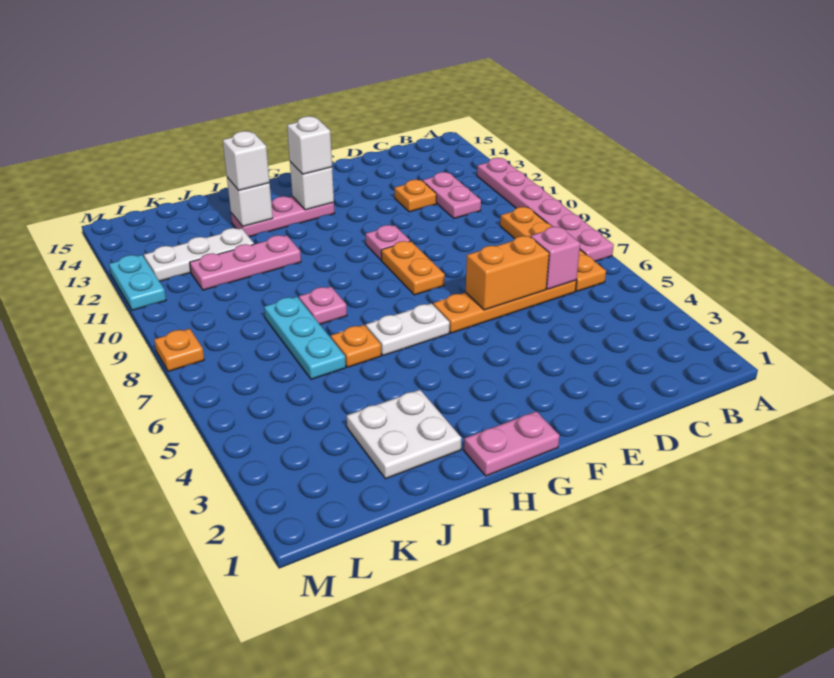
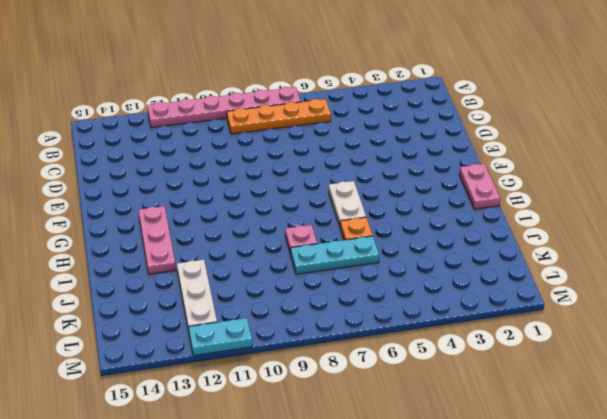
none -> orange plate C6:F6 level 1
none -> pink plate C11:C12 level 1
none -> orange plate D12 level 1

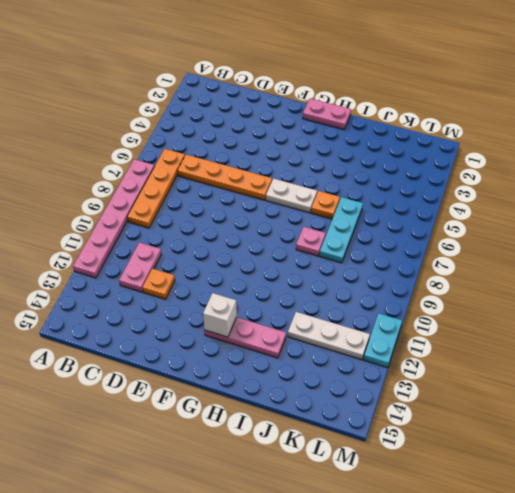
none -> orange plate F8:F9 level 1
none -> pink plate F10 level 1
none -> white plate I2:J3 level 1

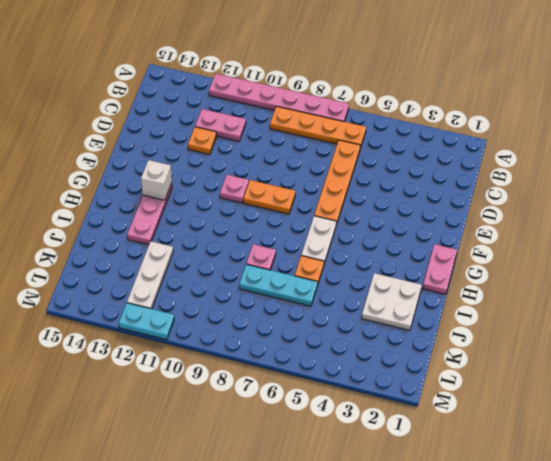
none -> pink plate I11:K11 level 1
none -> orange plate M8 level 1
none -> pink brick C6 level 2

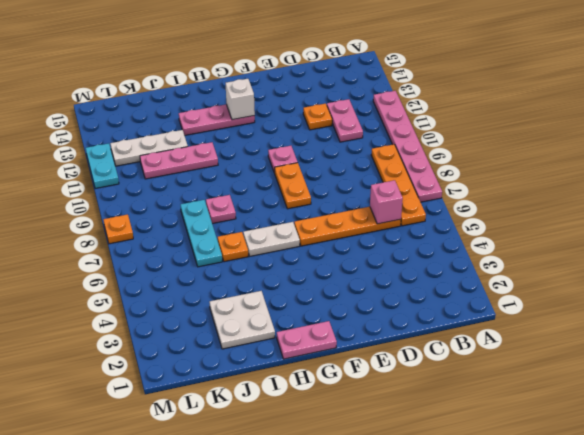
none -> orange brick D6:E6 level 2
none -> white brick I13 level 2
none -> white brick G13 level 3

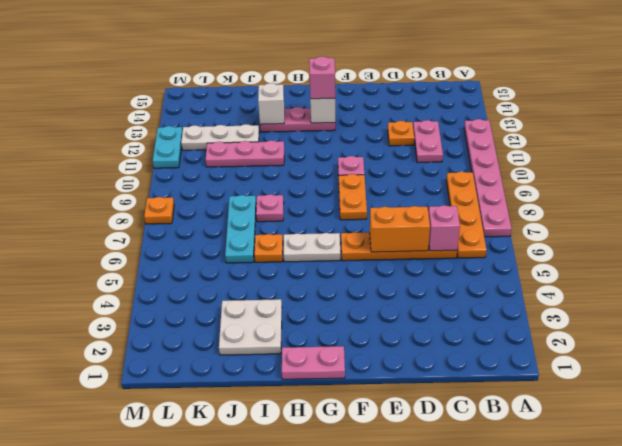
pink brick G13 level 3 -> white brick G13 level 3
none -> white brick I13 level 3

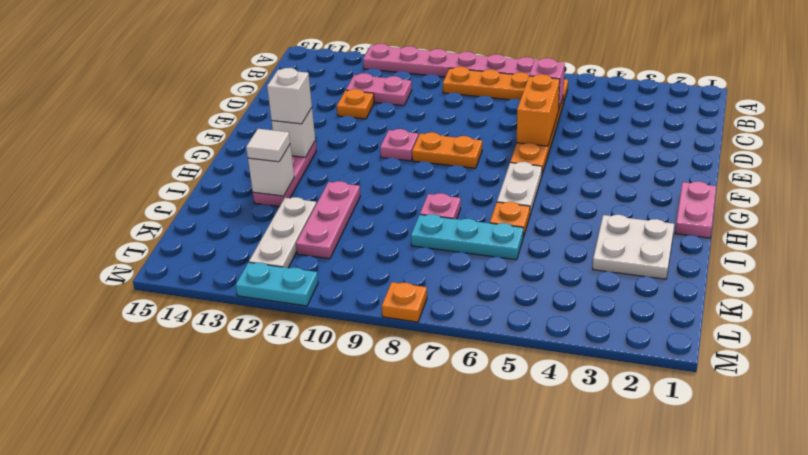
white tile I13 level 3 -> white brick I13 level 3

